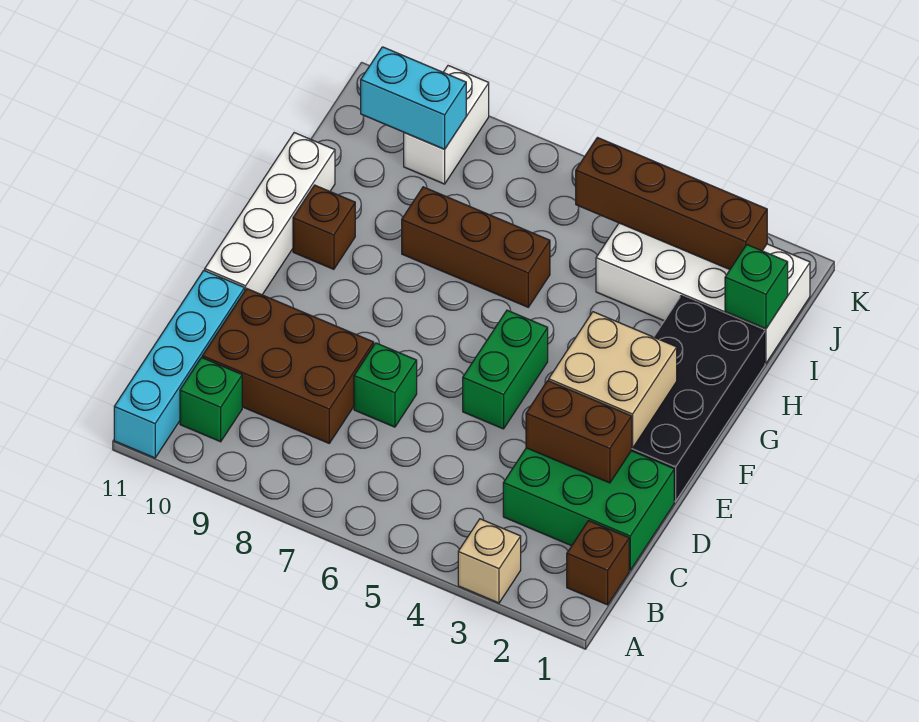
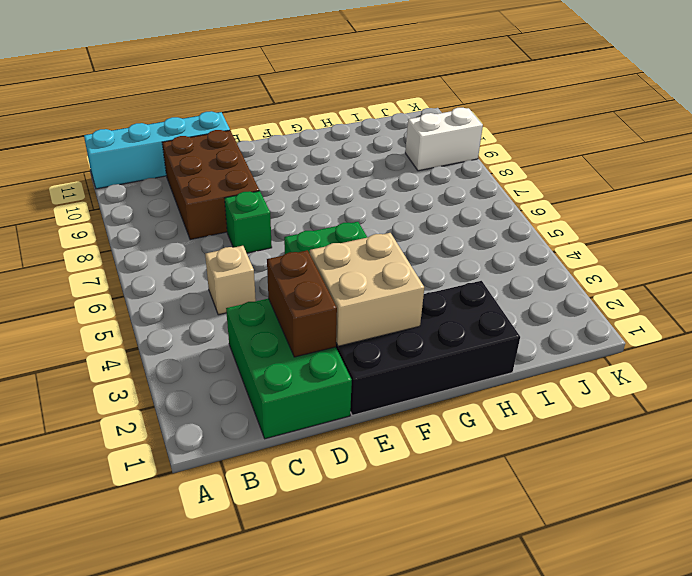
tan brick C5 level 1 -> tan brick A3 level 1
none -> brown brick B1 level 1
none -> green brick B10 level 1
none -> white brick E11:H11 level 1

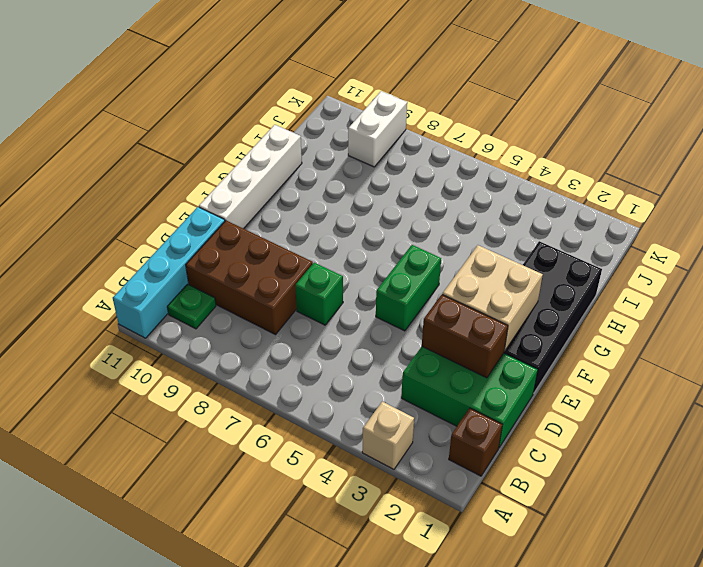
green plate B10 level 1 -> green brick B10 level 1
none -> brown brick G10 level 1
none -> brown brick H6:H8 level 1
none -> white brick I1:J4 level 1

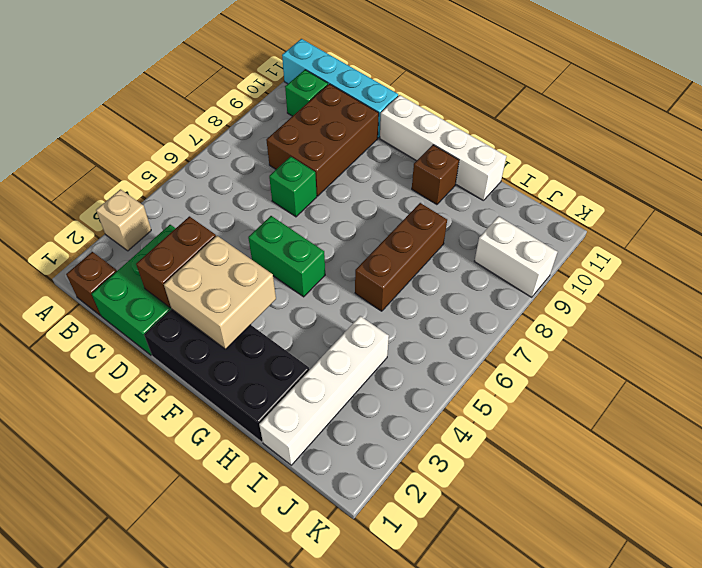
white brick I1:I4 level 1 -> white brick I1:J4 level 1
none -> green brick I1 level 2
none -> brown brick J2:J5 level 2
none -> cyan brick J9:J10 level 2

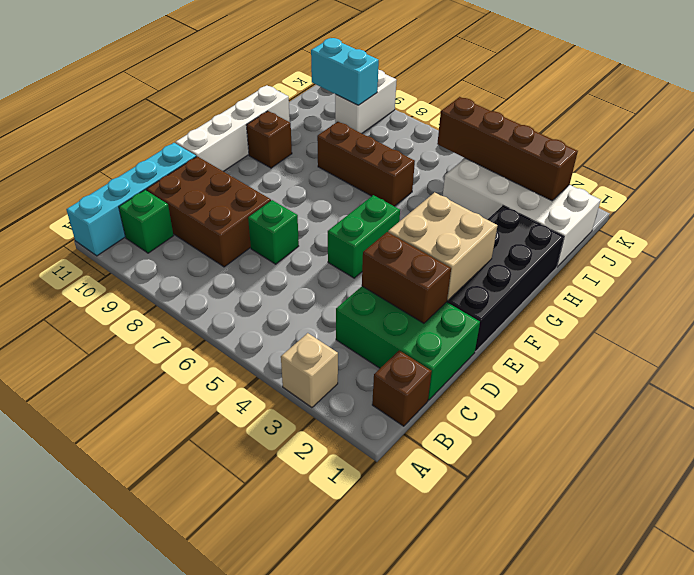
none -> green brick I1 level 2

